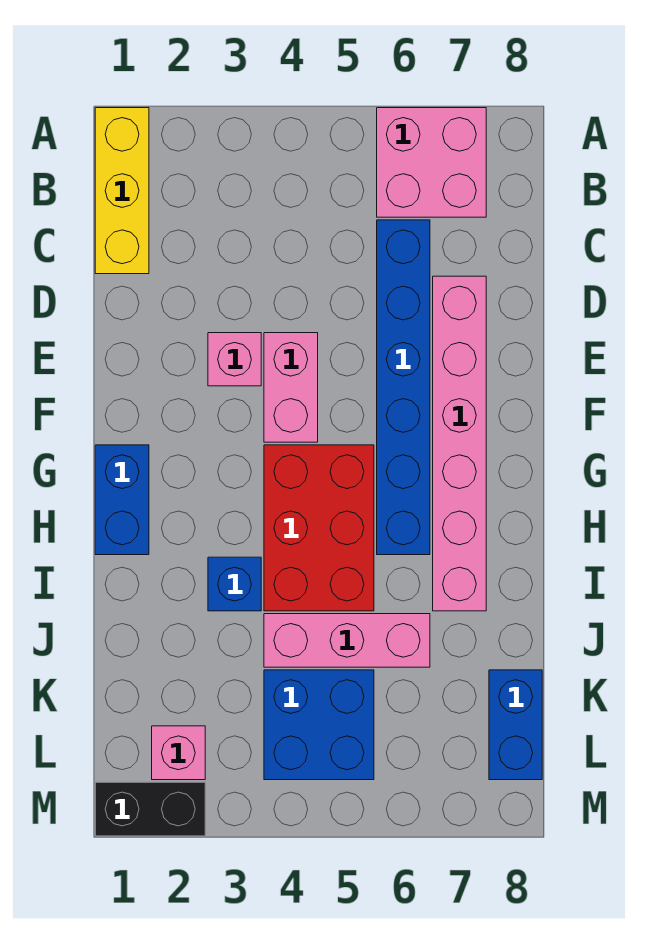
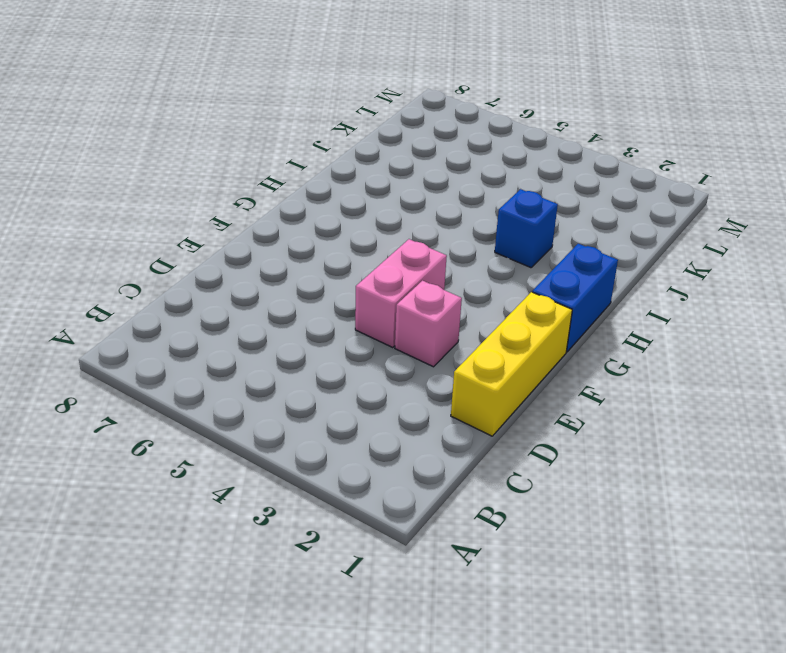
yellow brick D1:F1 level 1 -> yellow brick A1:C1 level 1
none -> pink brick A6:B7 level 1
none -> blue brick C6:H6 level 1
none -> pink brick D7:I7 level 1

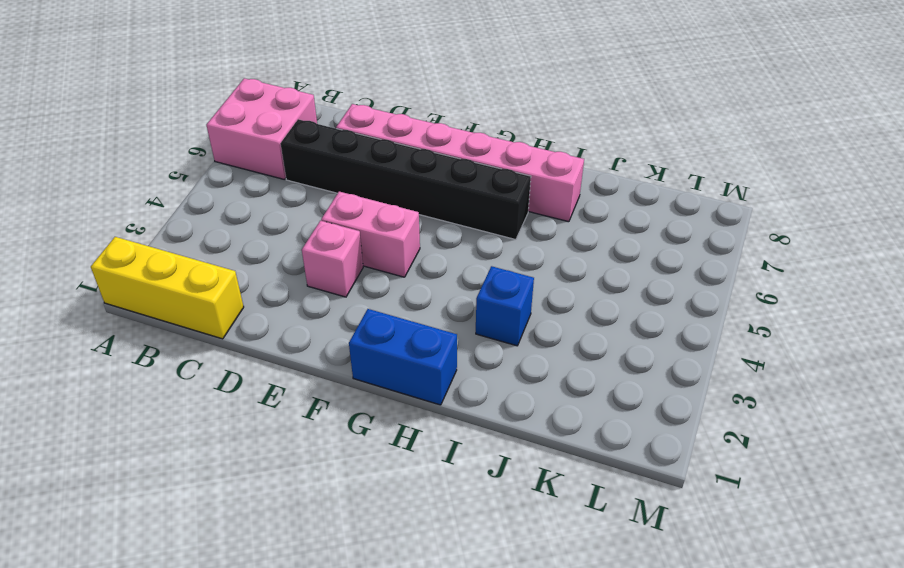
black brick C6:H6 level 1 -> blue brick C6:H6 level 1
none -> red brick G4:I5 level 1
none -> pink brick J4:J6 level 1
none -> blue brick K4:L5 level 1

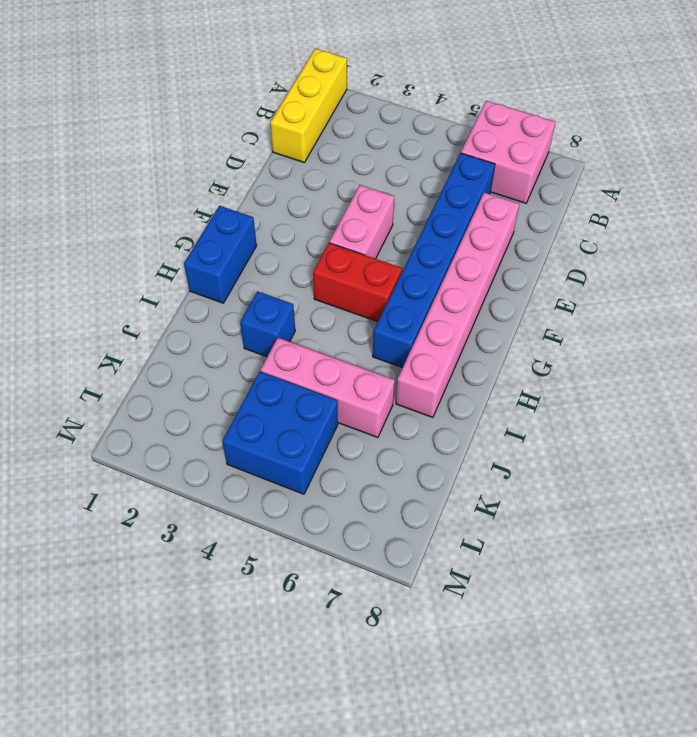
red brick G4:G5 level 1 -> red brick G4:I5 level 1
none -> pink brick E3 level 1
none -> blue brick K8:L8 level 1
none -> pink brick L2 level 1

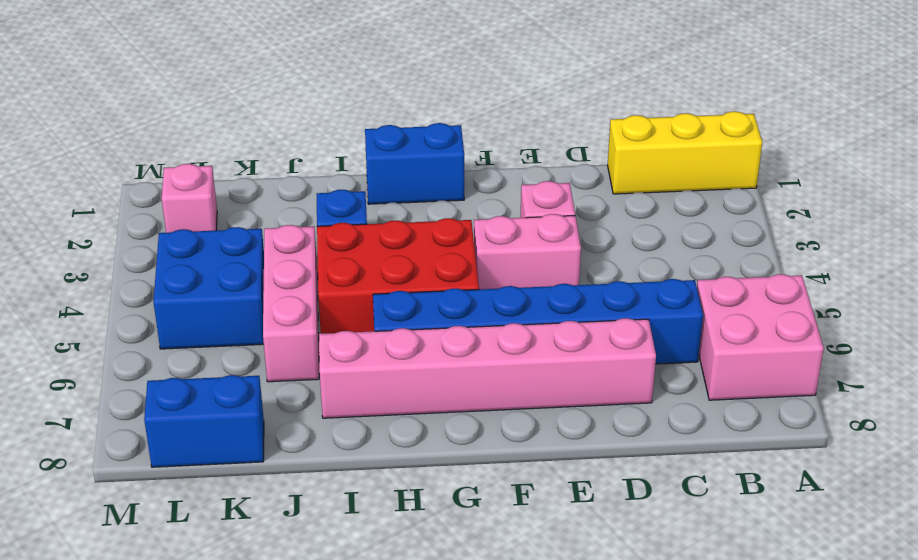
none -> black brick M1:M2 level 1

